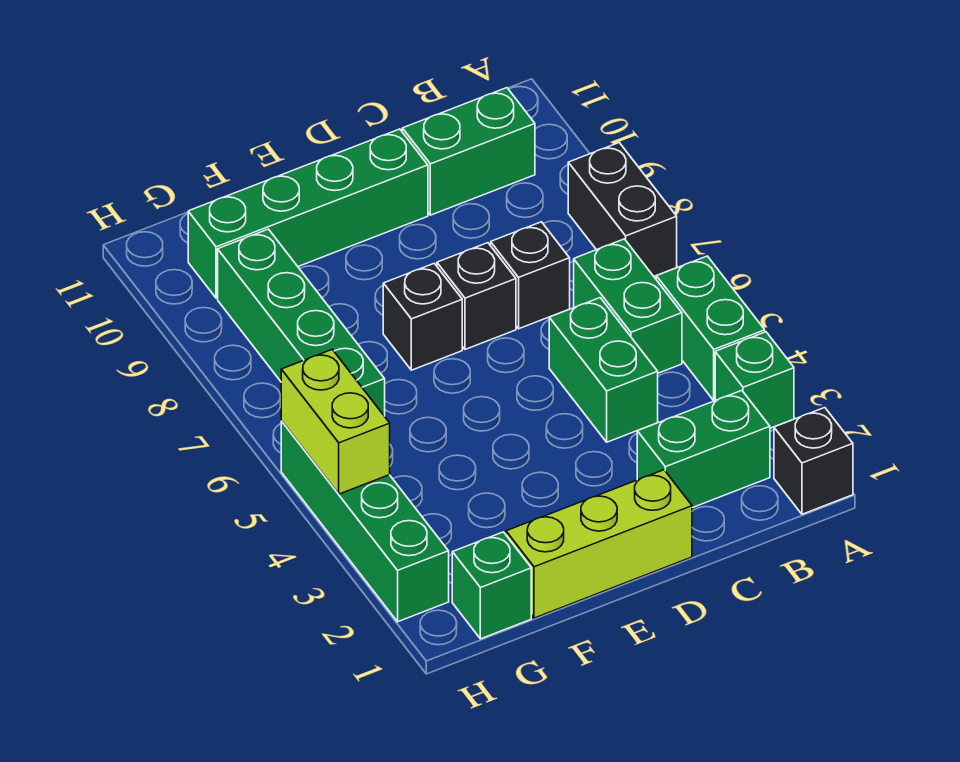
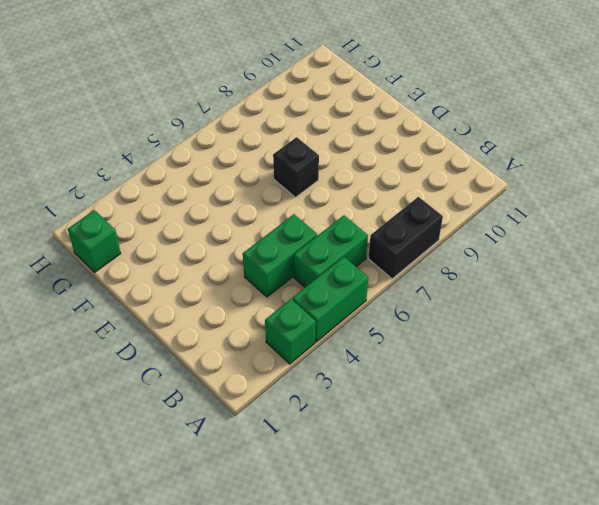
none -> black brick A1 level 1
none -> green brick B2:C2 level 1
none -> green brick B10:C10 level 1

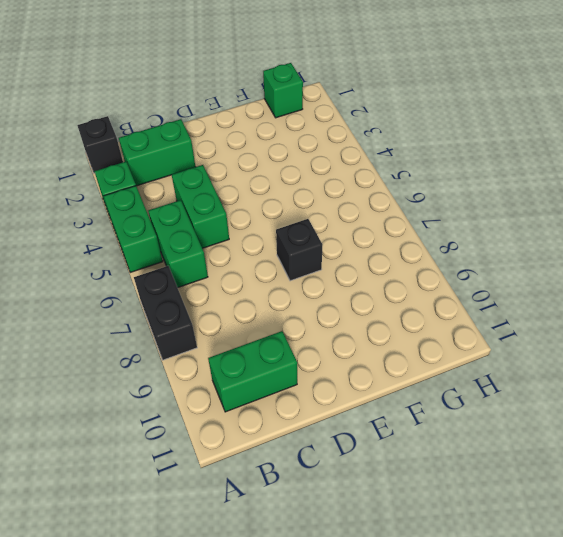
none -> black brick C7 level 1
none -> lime brick D1:F1 level 1
none -> black brick D7 level 1

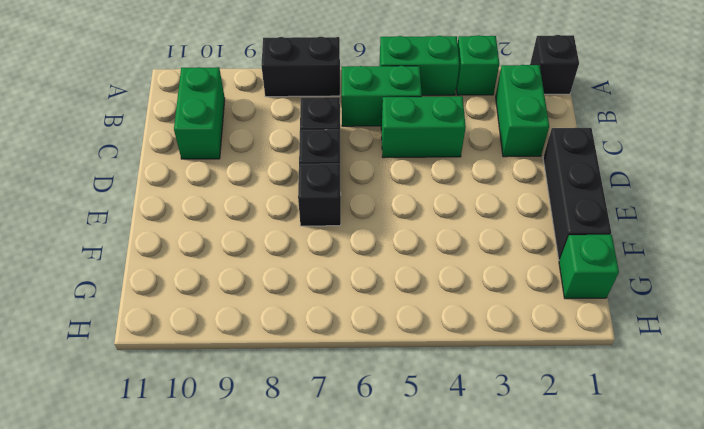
black brick D1:F1 level 1 -> lime brick D1:F1 level 1
none -> green brick D10:G10 level 1
none -> green brick G6:G9 level 1
none -> green brick H2:H5 level 1

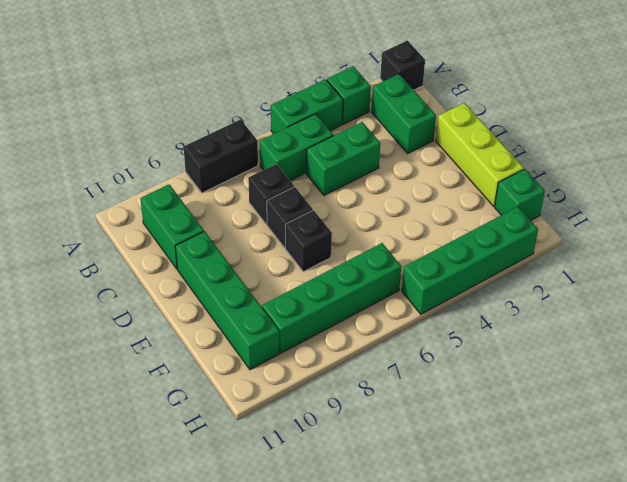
none -> lime brick H4:H5 level 2

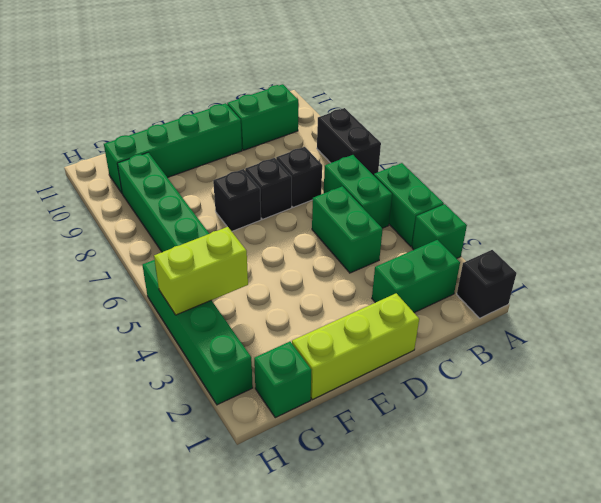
lime brick G4:H4 level 2 -> lime brick H4:H5 level 2

